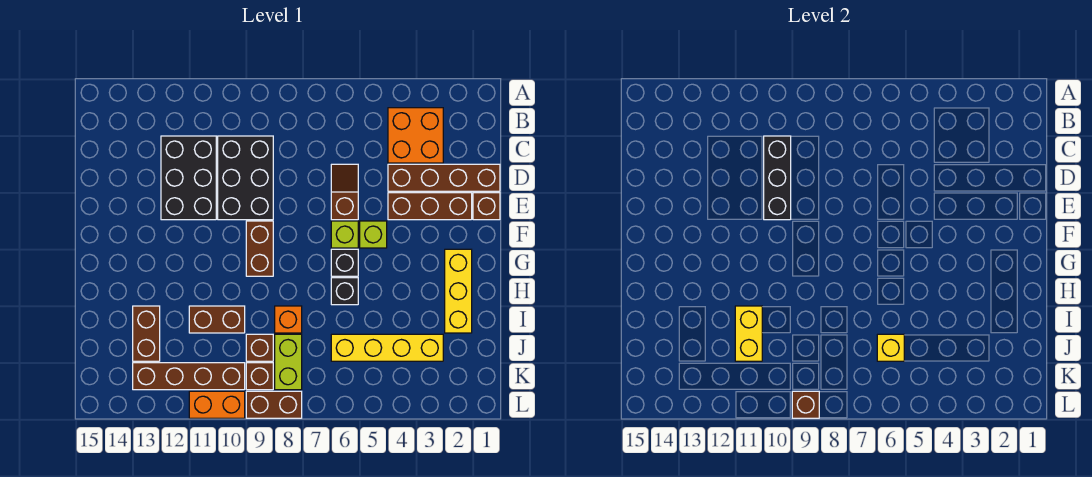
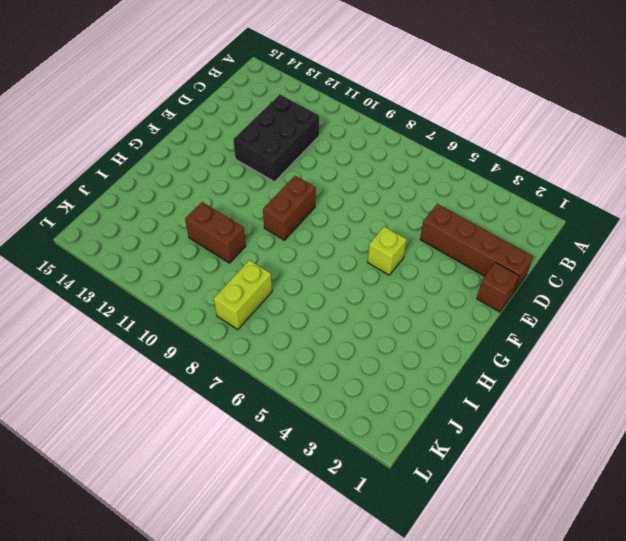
none -> orange brick B3:C4 level 1
none -> black brick C9:E10 level 1
none -> brown slope D6:E6 level 1 top E

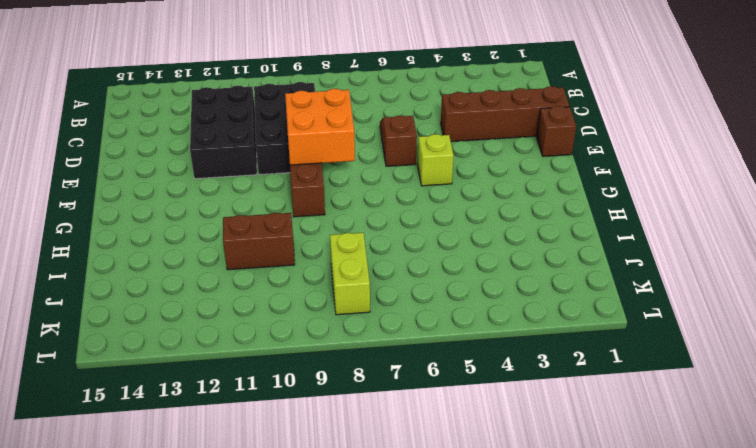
orange brick E8:F9 level 2 -> orange brick B3:C4 level 1
none -> brown brick E2:E4 level 1
none -> lime brick F6 level 1
none -> yellow brick G2:I2 level 1

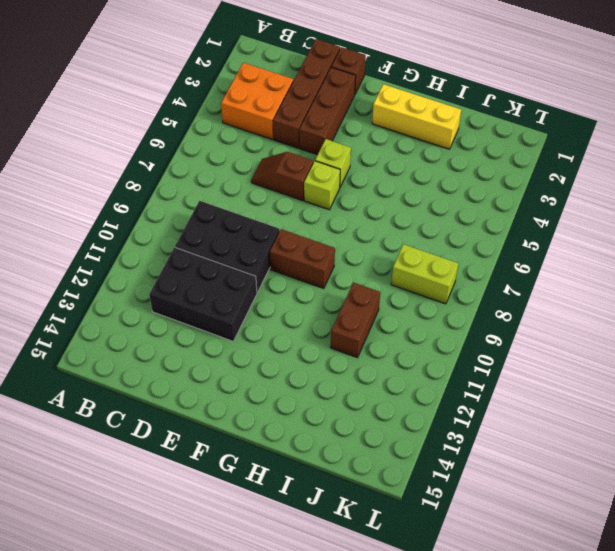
none -> black brick G6 level 1
none -> black brick H6 level 1
none -> orange brick I8 level 1

